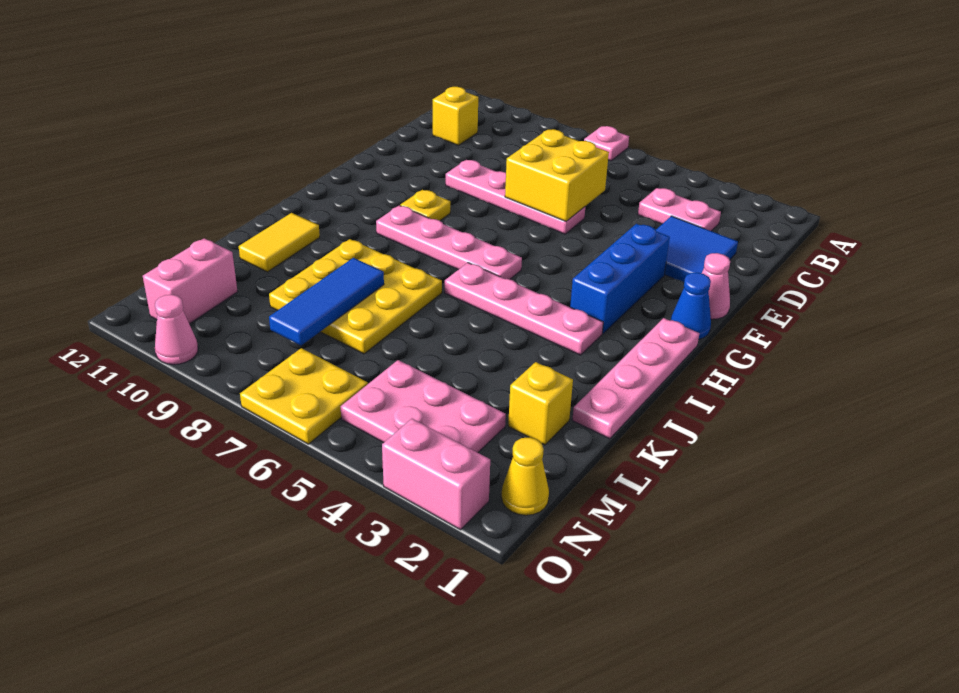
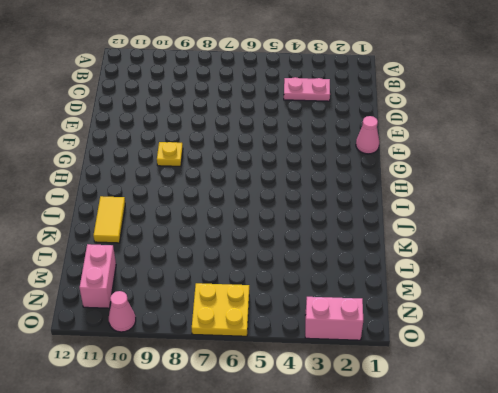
none -> pink plate A7 level 1
none -> yellow brick C11 level 1
none -> blue tile D2:E3 level 1

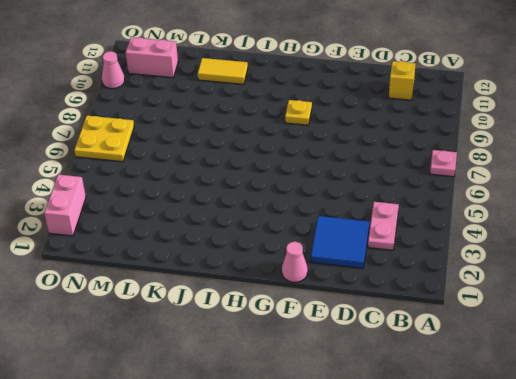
none -> pink plate E6:E9 level 1
none -> blue brick F3:H3 level 1
none -> blue cone G1 level 1

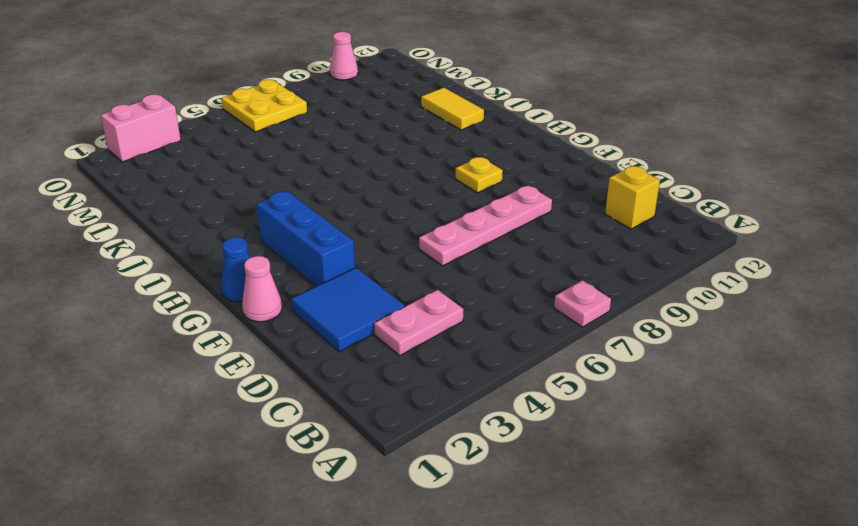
none -> pink plate H1:K1 level 1
none -> pink plate H6:H9 level 1
none -> pink plate I3:I6 level 1

